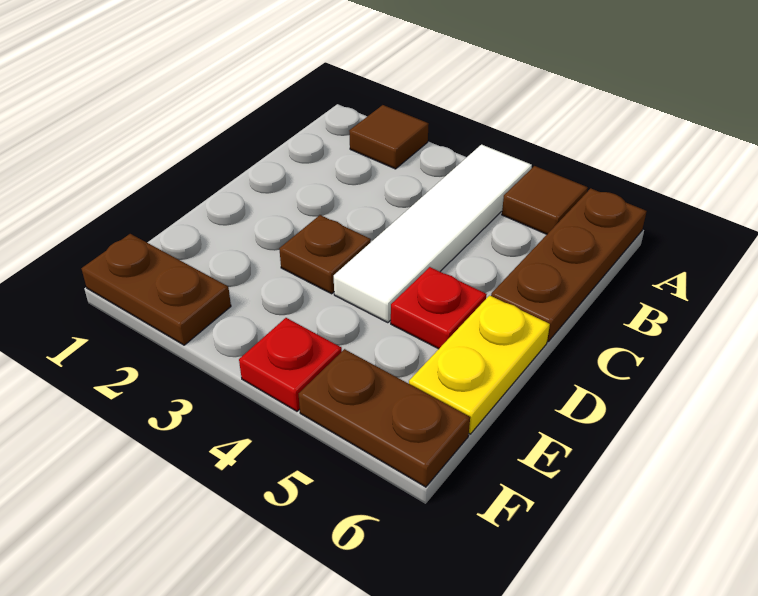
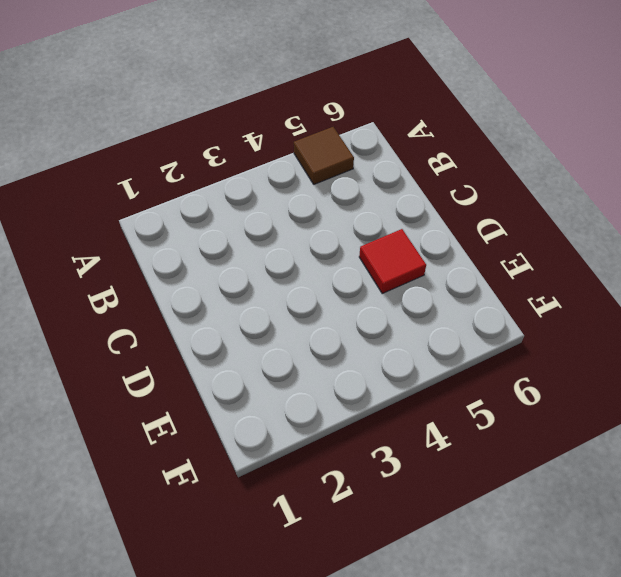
red tile D5 level 1 -> red plate D5 level 1
none -> brown tile A2 level 1
none -> white tile A4:D4 level 1

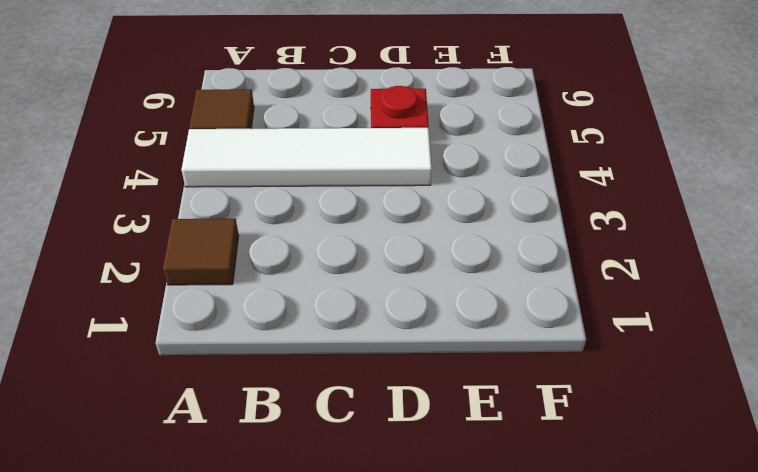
none -> brown plate A6:C6 level 1
none -> brown plate D3 level 1

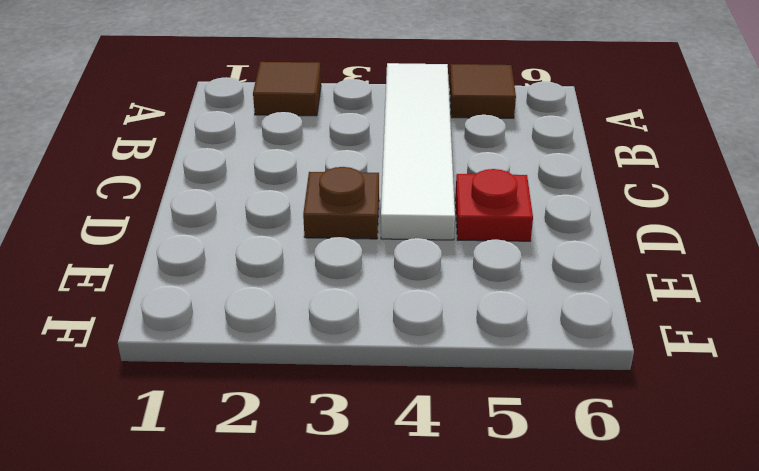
none -> brown plate A6:C6 level 1
none -> yellow plate D6:E6 level 1

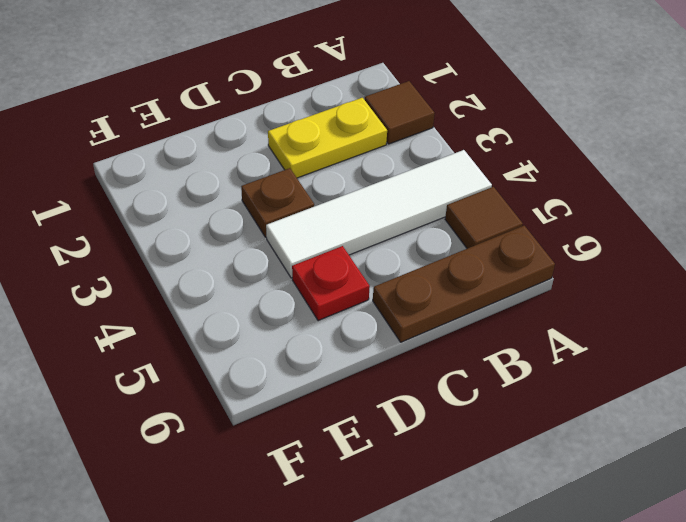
yellow plate B2:C2 level 1 -> yellow plate D6:E6 level 1
none -> brown plate F1:F2 level 1
none -> red plate F4 level 1

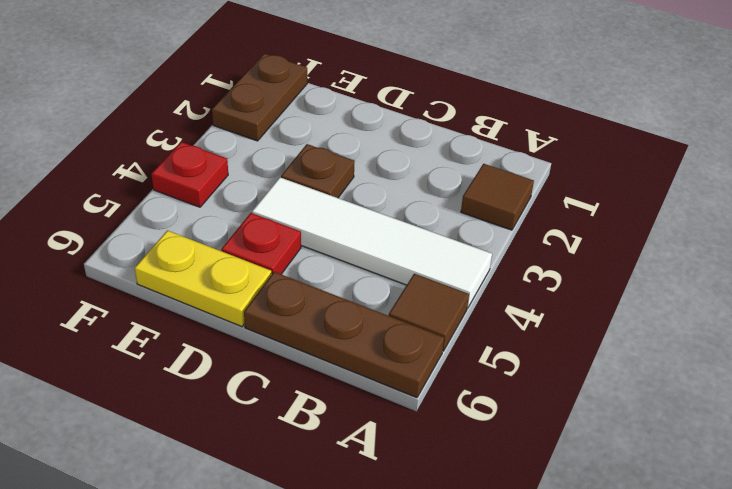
none -> brown plate F5:F6 level 1

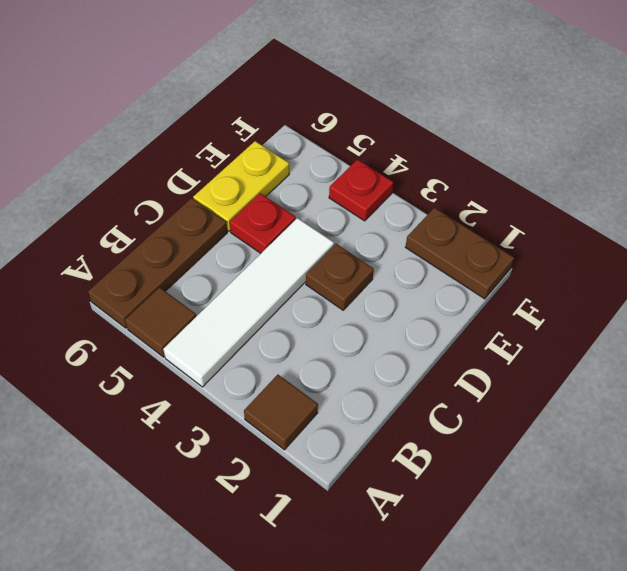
none -> brown plate F5:F6 level 1

